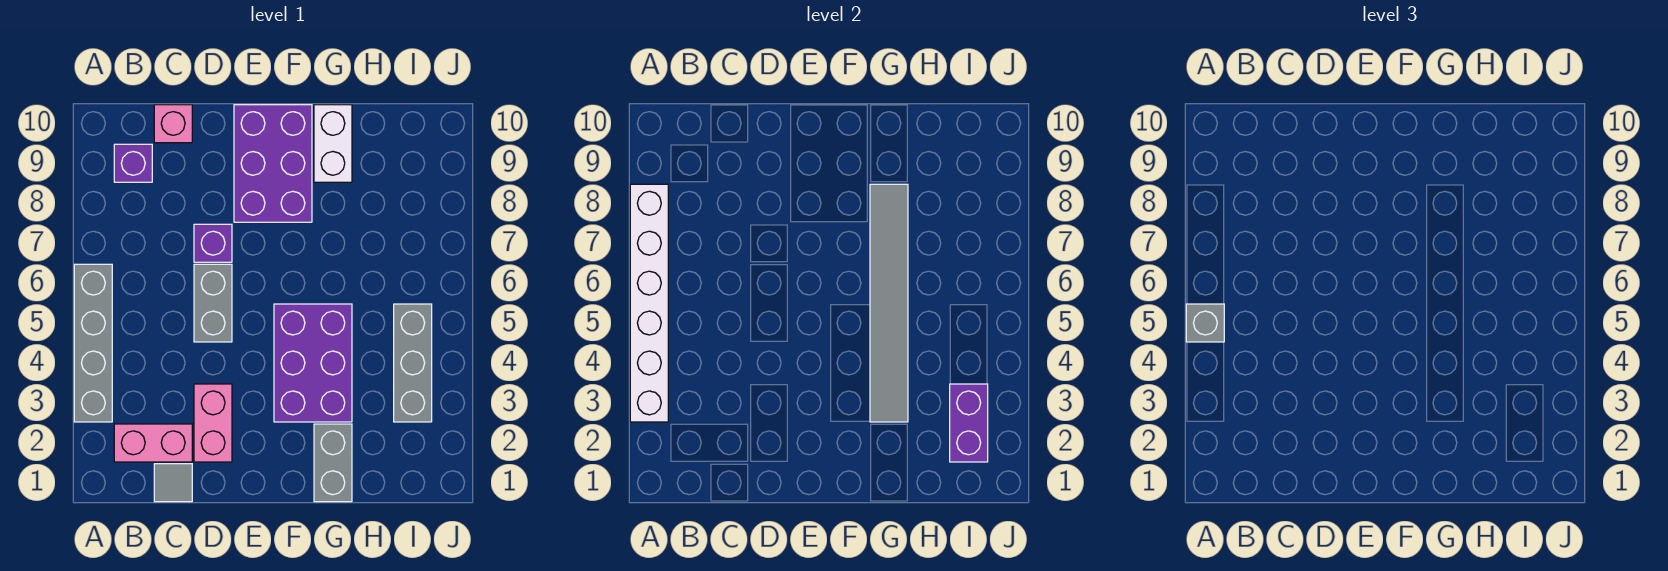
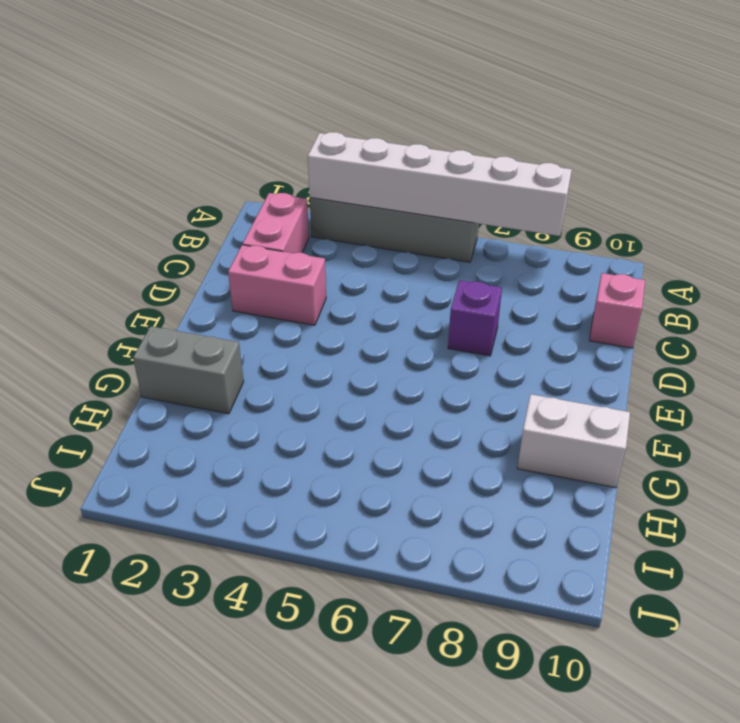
none -> purple brick B9 level 1
none -> grey tile C1 level 1
none -> grey brick D5:D6 level 1

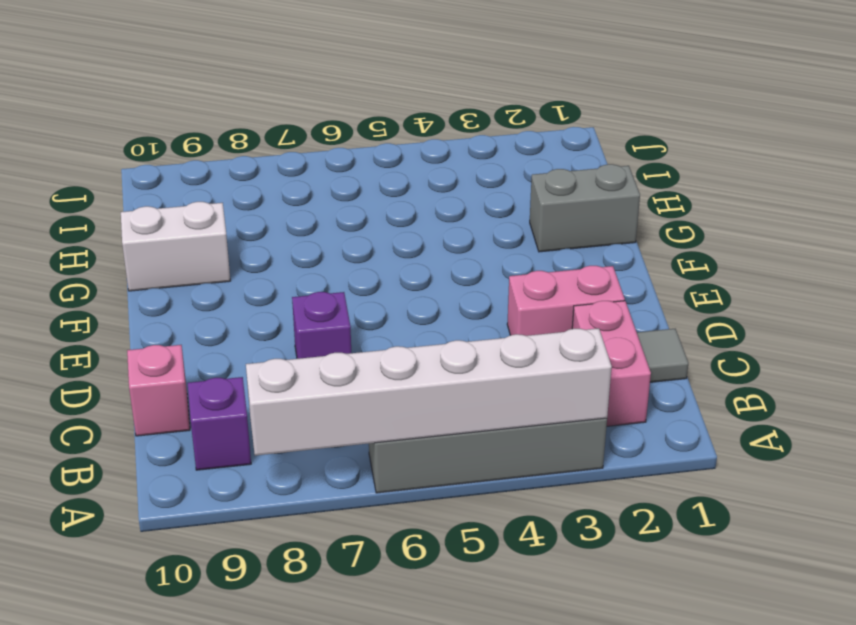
none -> grey brick D5:D6 level 1
none -> purple brick E8:F10 level 1
none -> purple brick F3:G5 level 1

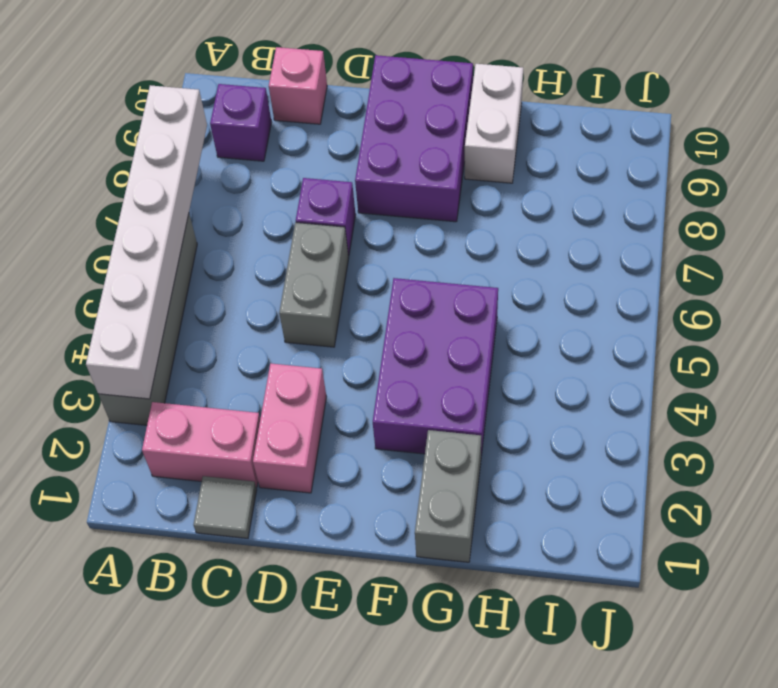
none -> grey brick I3:I5 level 1
none -> grey tile G3:G8 level 2
none -> purple brick I2:I3 level 2

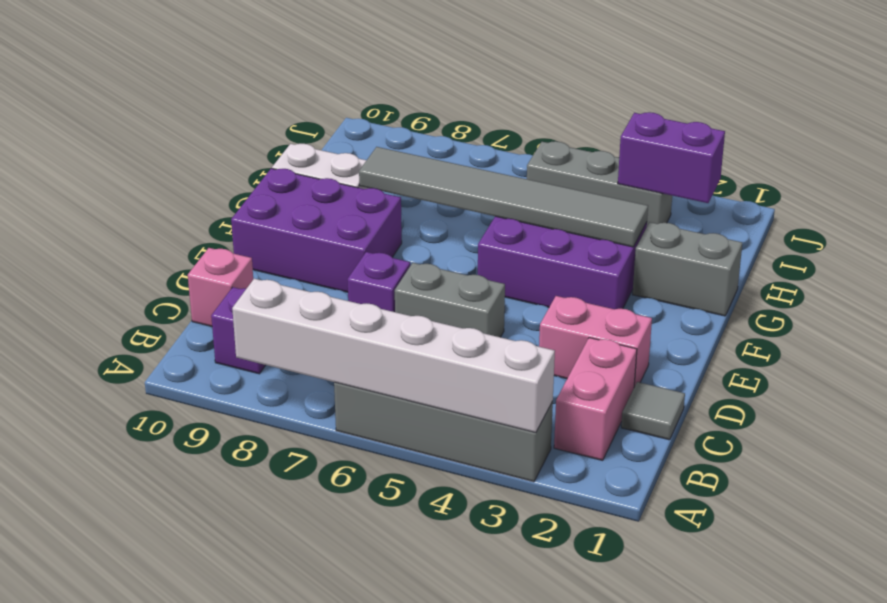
none -> grey brick A5 level 3

